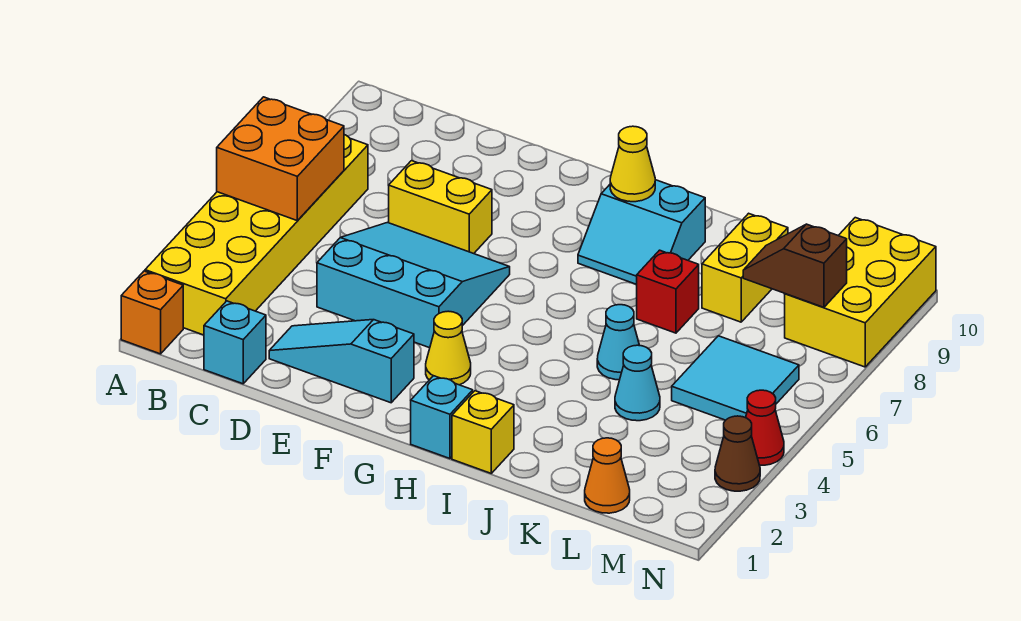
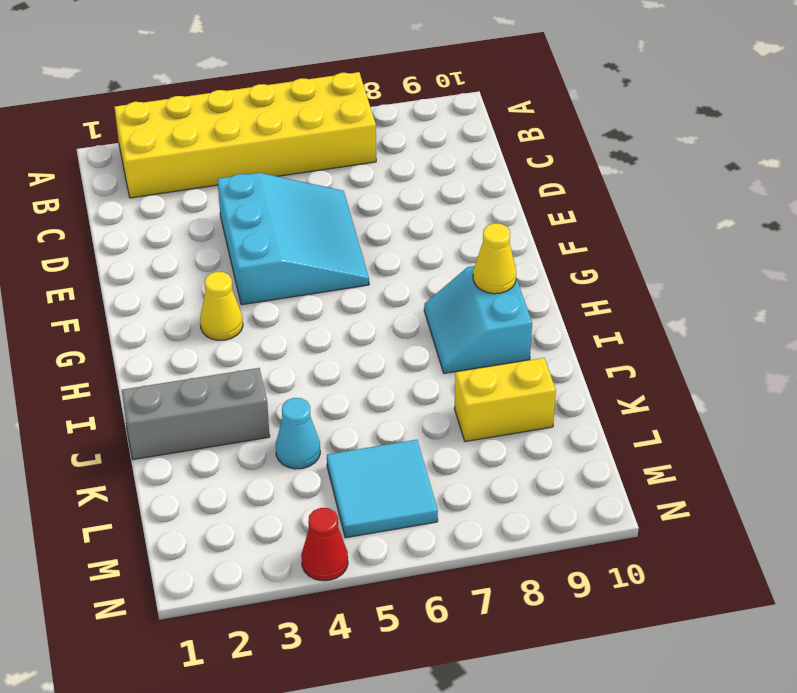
grey brick J1:J3 level 1 -> none
none -> orange brick A1 level 1
none -> cyan brick C1 level 1
none -> cyan slope D2:F2 level 1 top F

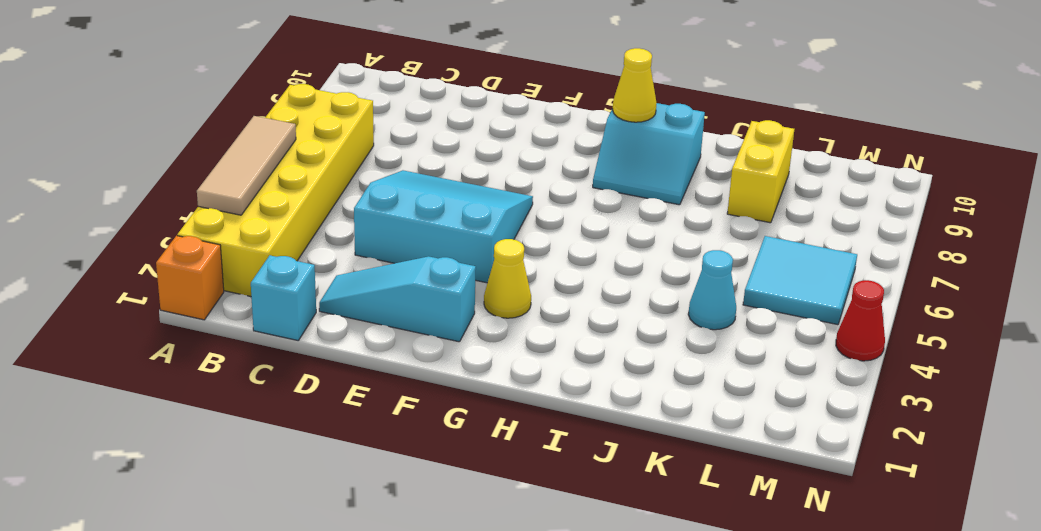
tan tile A3:A5 level 2 -> orange brick A5:B6 level 2
none -> yellow brick D7:E7 level 1
none -> cyan brick H1 level 1
none -> yellow brick I1 level 1

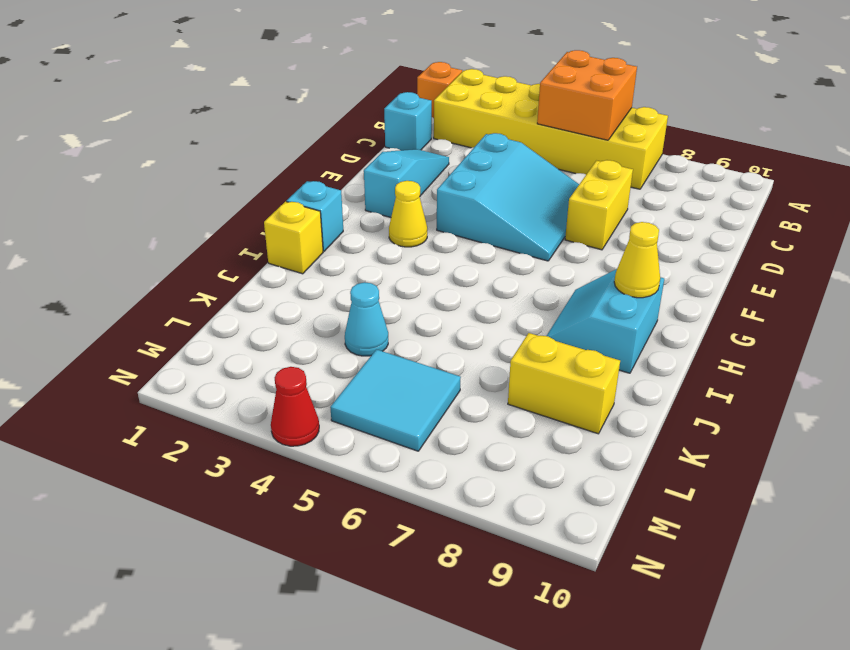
none -> cyan cone J5 level 1
none -> red brick J7 level 1
none -> orange cone L1 level 1

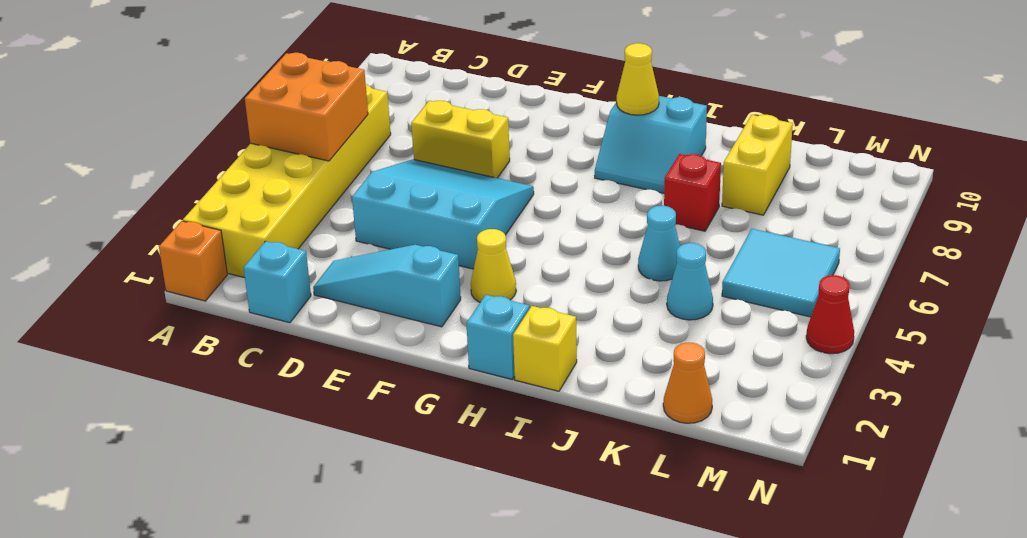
none -> yellow brick M8:N10 level 1
none -> brown cone N3 level 1
none -> brown slope L8:M8 level 2 top M

